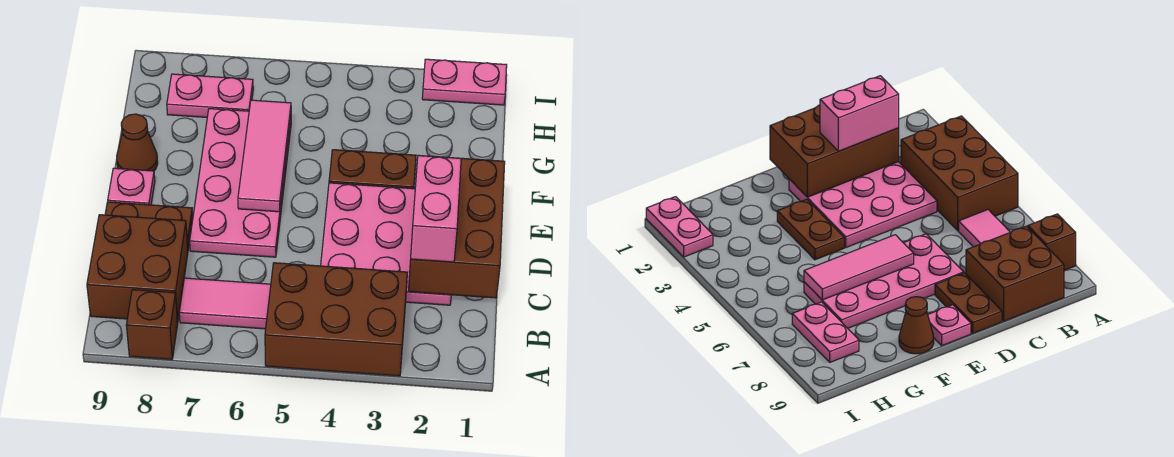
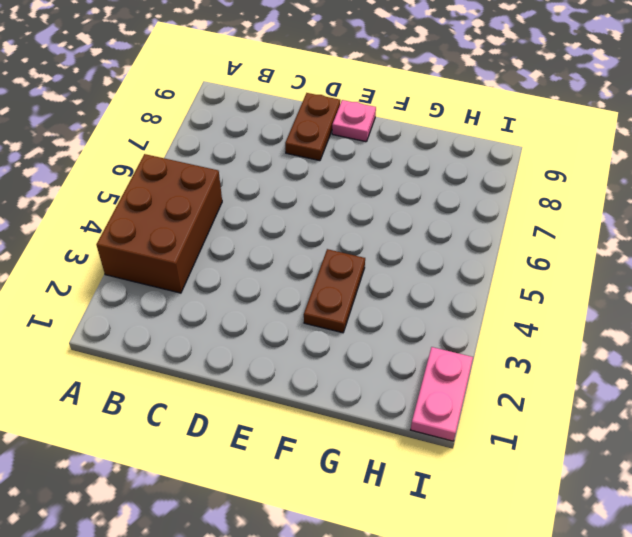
none -> brown brick A8 level 1
none -> pink tile B6:B7 level 1
none -> brown brick B8:C9 level 1

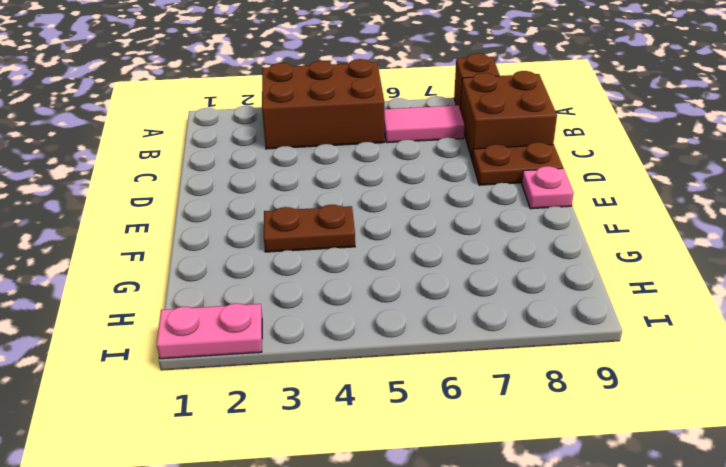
none -> pink plate C2:E4 level 1
none -> pink plate D6:G7 level 1
none -> brown cone F9 level 1

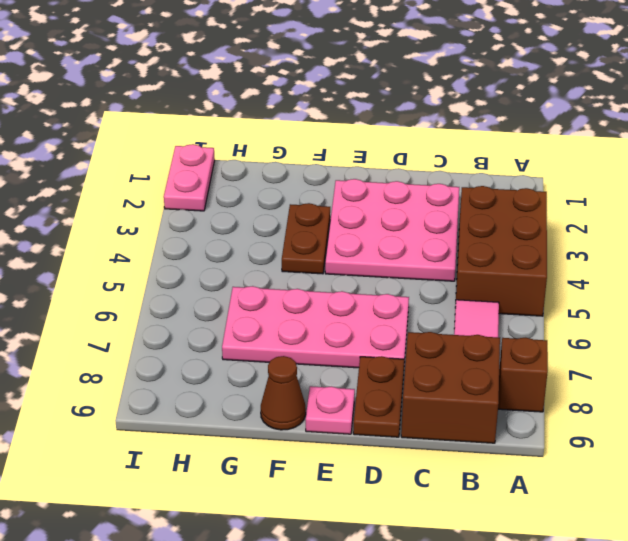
none -> pink plate H7:H8 level 1
none -> brown brick C1:E2 level 2
none -> pink tile E6:G6 level 2

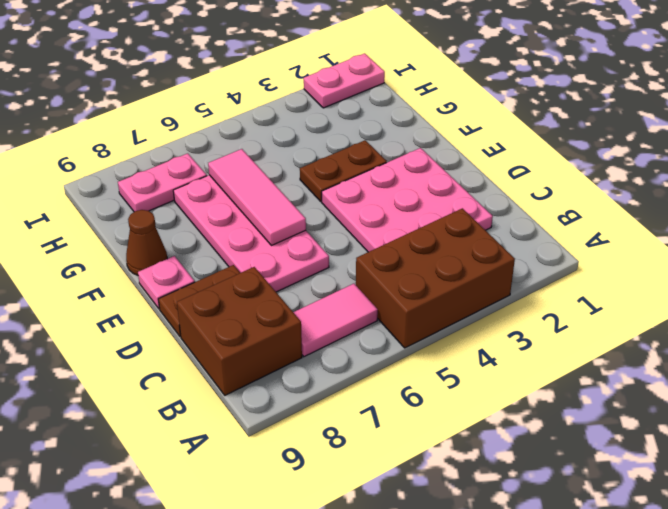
none -> brown brick A8 level 1
none -> brown brick C1:E2 level 2
none -> pink brick C2:D2 level 3

